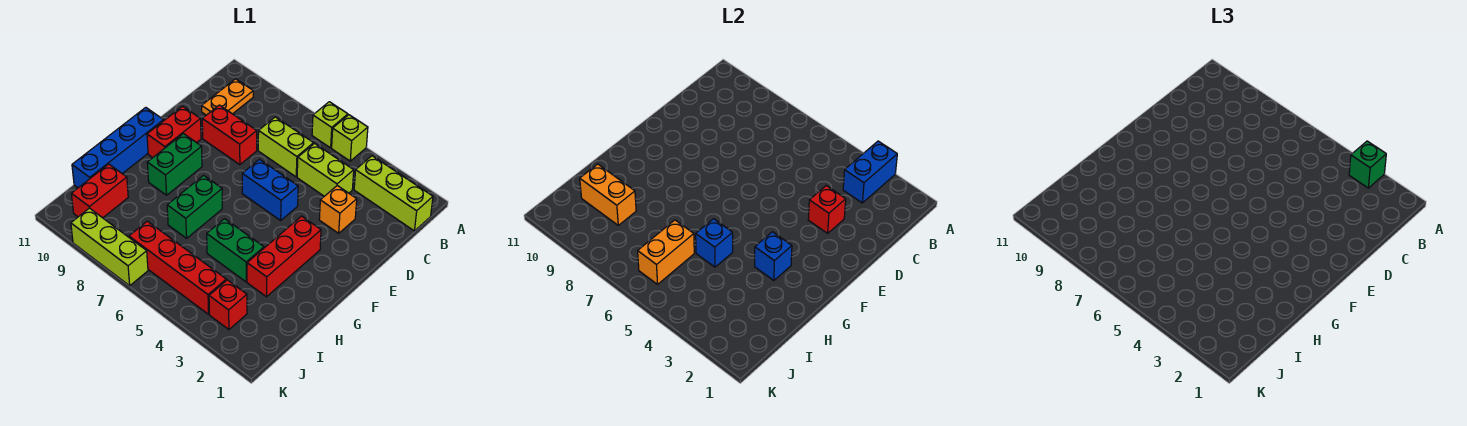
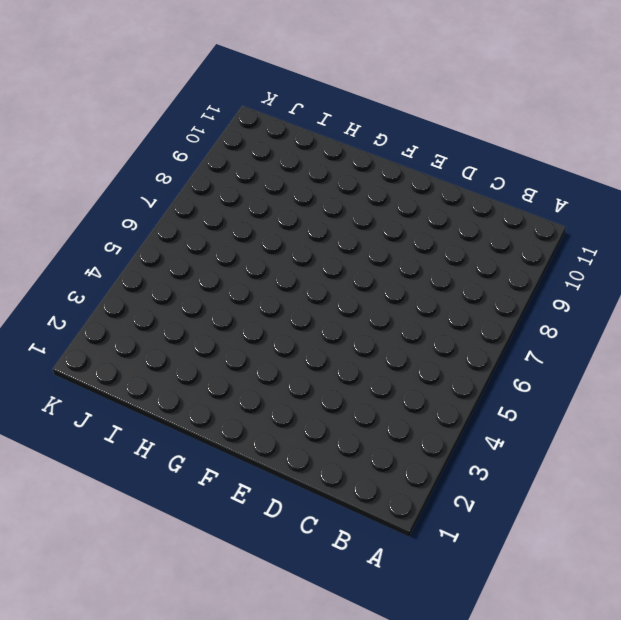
none -> lime brick A5 level 1
none -> lime brick A6 level 1
none -> lime brick B1:B3 level 1

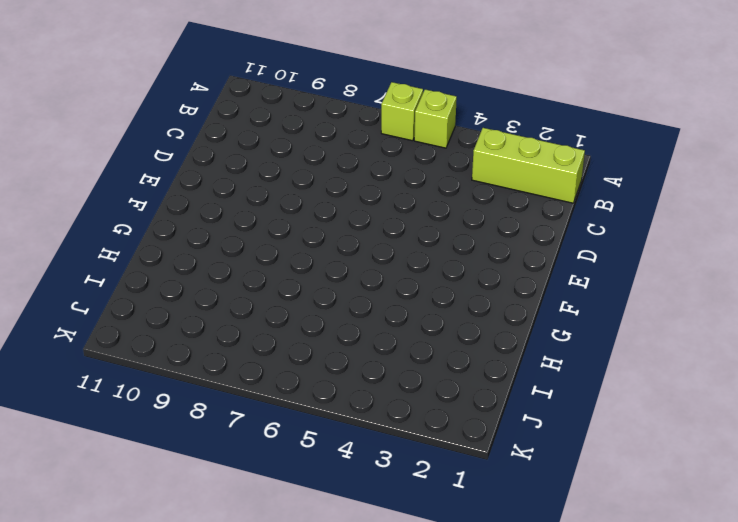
none -> orange plate B10:C10 level 1
none -> lime brick C4:C5 level 1
none -> lime brick C6:C7 level 1

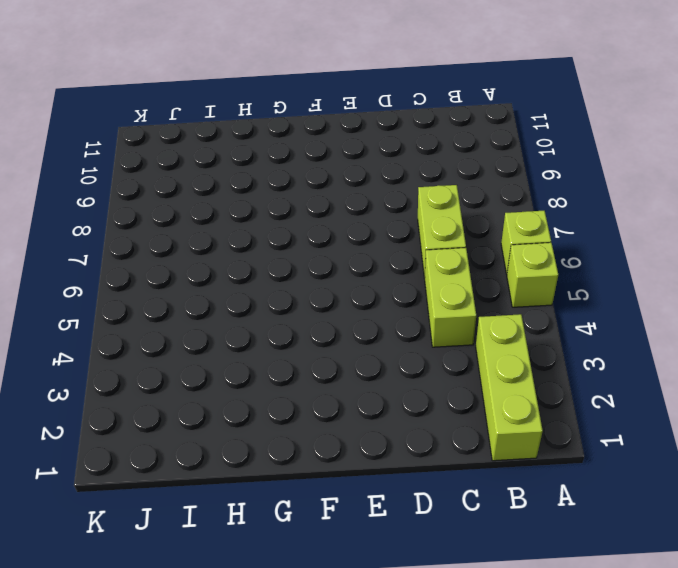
none -> orange plate B10:C10 level 1
none -> orange brick D3 level 1
none -> red brick D8:D9 level 1

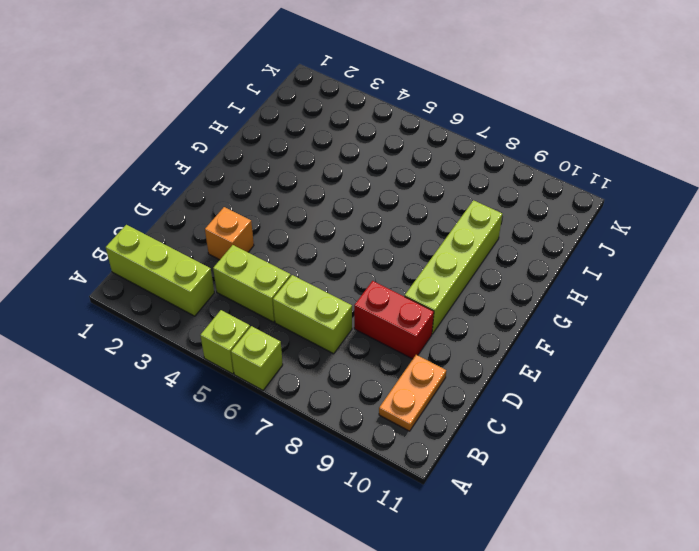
lime brick E9:H9 level 1 -> green brick F9:G9 level 1
none -> blue brick E5:E6 level 1
none -> red brick E10:F10 level 1
none -> red brick F3:H3 level 1

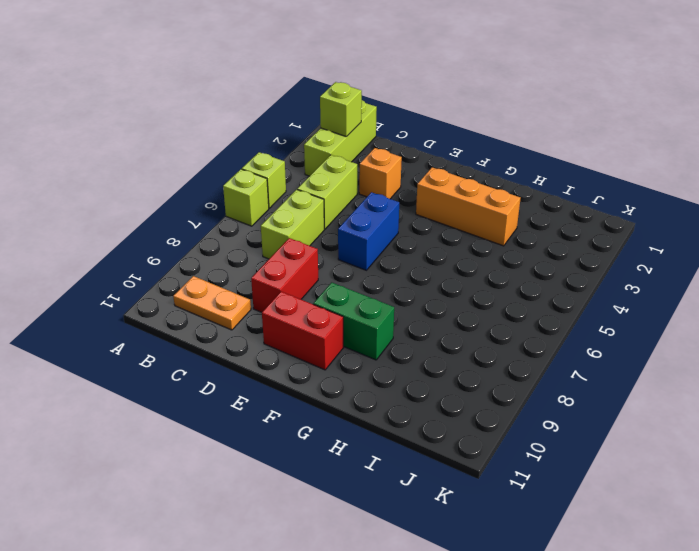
lime brick B2 level 2 -> none
orange brick F3:H3 level 1 -> red brick F3:H3 level 1
none -> blue brick F11:I11 level 1
none -> green brick G7:H7 level 1
none -> green brick H4:H5 level 1

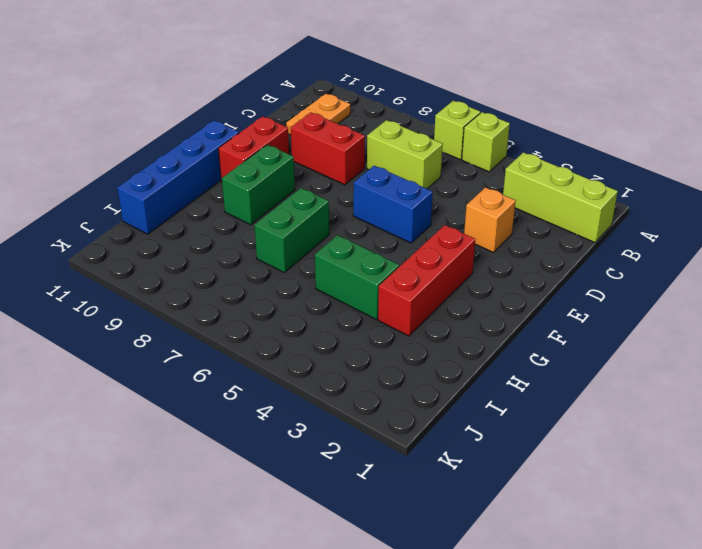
none -> lime brick C4:C5 level 1
none -> red brick I10:J10 level 1
none -> red brick J3 level 1

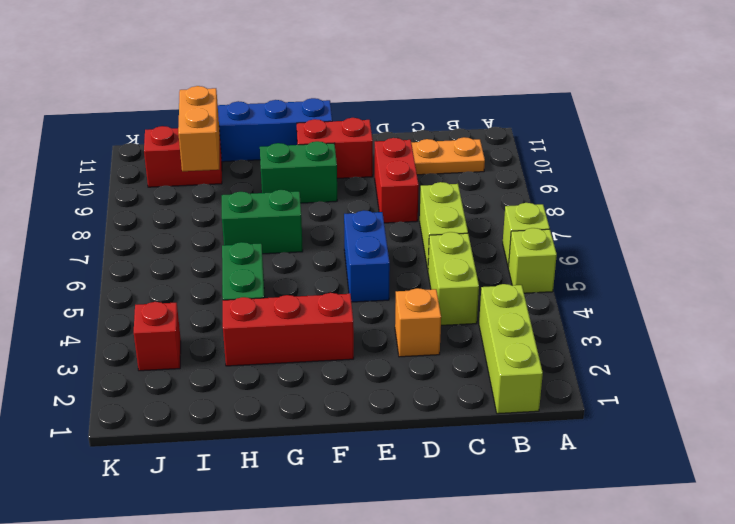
none -> red brick J4:J7 level 1
none -> lime brick K7:K9 level 1
none -> blue brick A3:B3 level 2

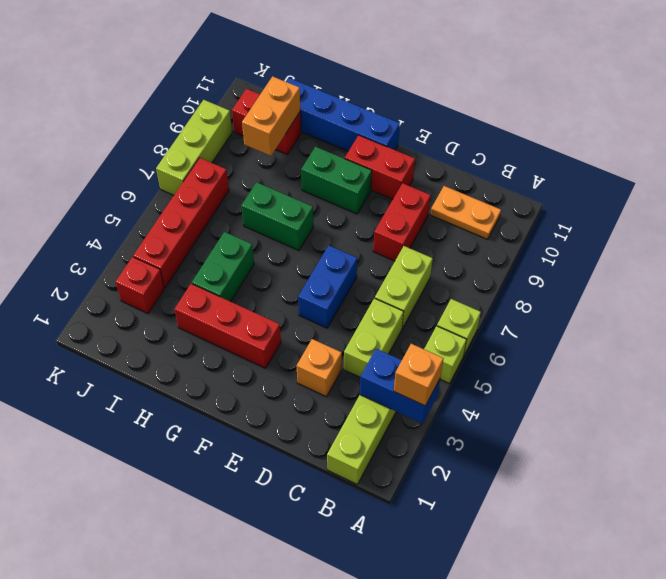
orange brick A3 level 3 -> green brick A3 level 3
none -> red brick D3 level 2
none -> blue brick G3 level 2
none -> blue brick H5 level 2

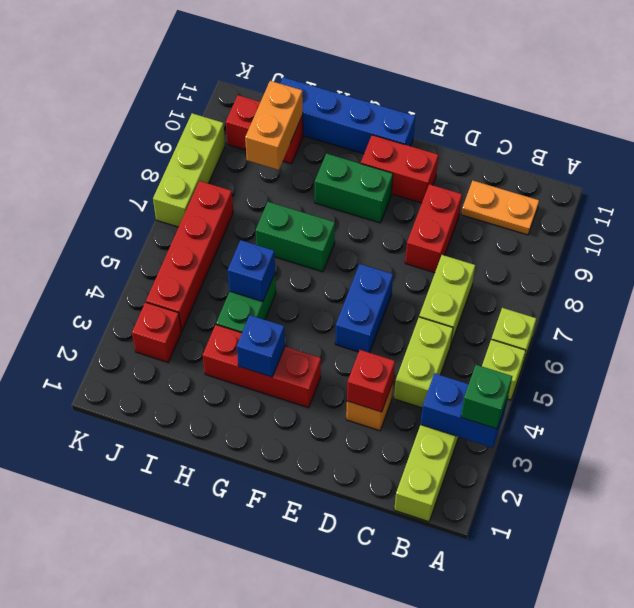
none -> orange brick I6:J6 level 2

